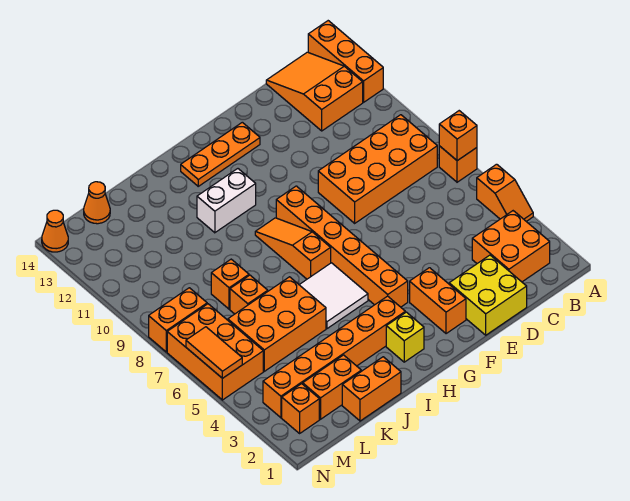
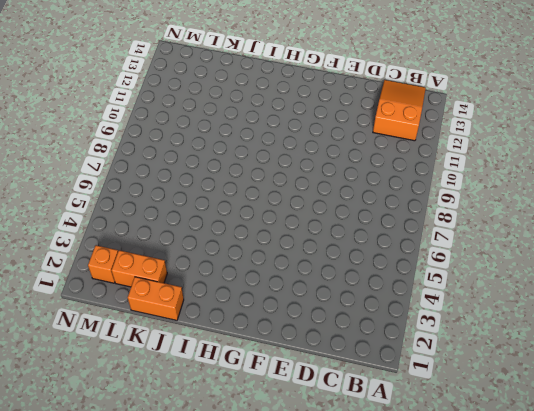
none -> orange slope A4:A5 level 1 top 5
none -> orange brick A7 level 1
none -> orange brick A12:A14 level 1

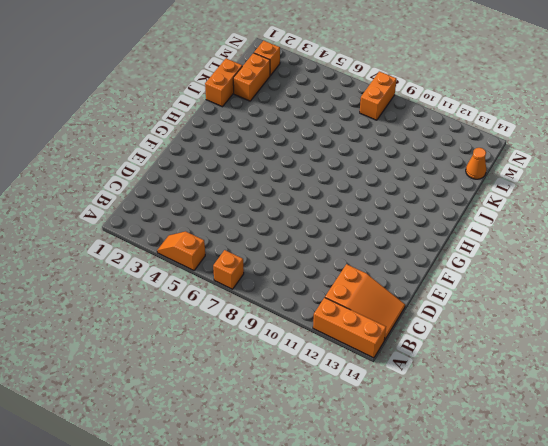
none -> orange brick B2:C3 level 1
none -> orange brick B8:E9 level 1
none -> yellow brick D1:E2 level 1

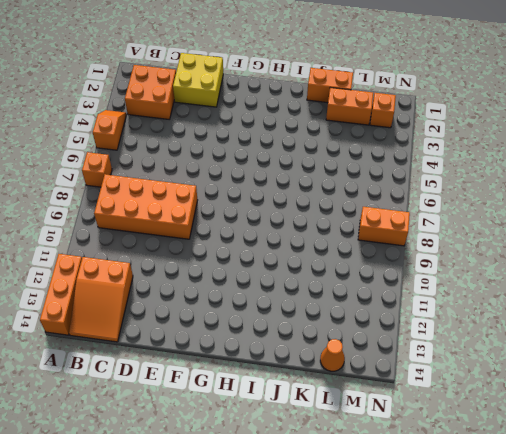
none -> orange brick F2:F3 level 1
none -> orange plate F13:H13 level 1
none -> orange brick G4:G9 level 1

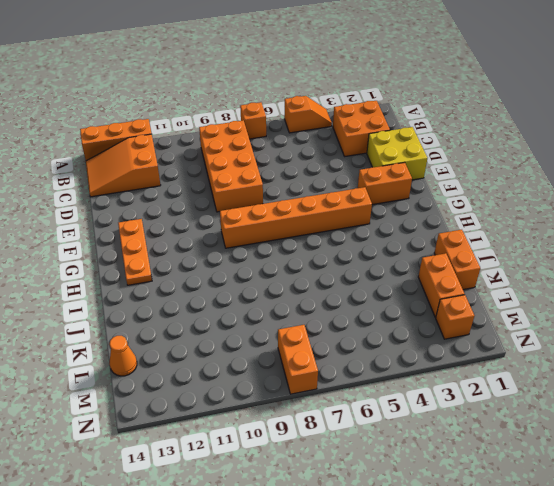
none -> yellow brick H2 level 1
none -> orange brick H3:M3 level 1
none -> white tile H5:I6 level 1

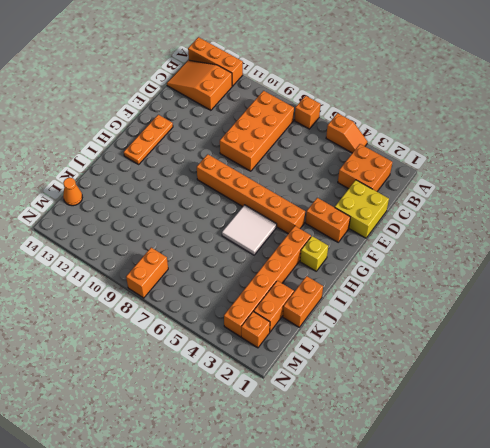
none -> orange slope H7:H9 level 1 top 7
none -> white brick H11:I11 level 1
none -> orange brick J5:L6 level 1

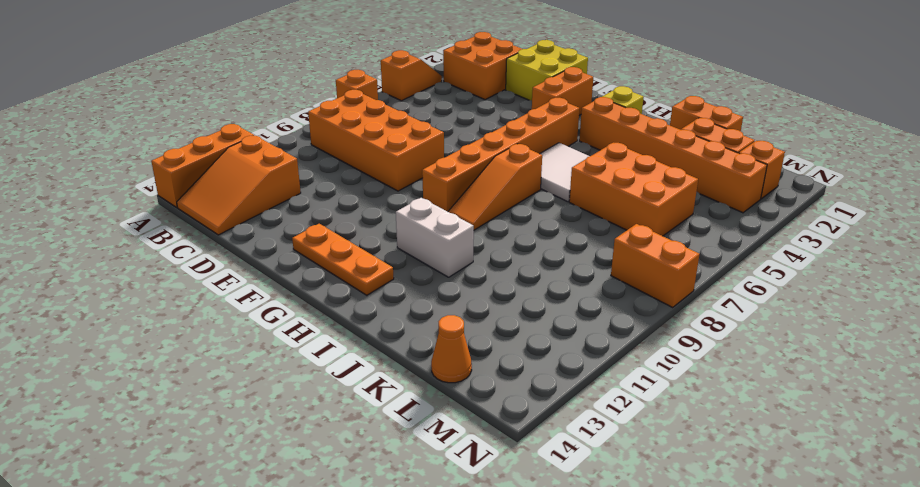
none -> orange brick K7 level 1
none -> orange brick K8 level 1
none -> orange brick M5:N7 level 1

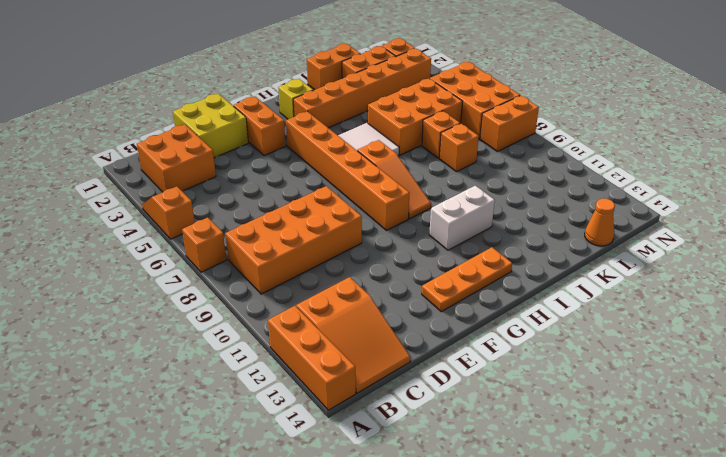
none -> orange cone N14 level 1
none -> orange brick A7 level 2
none -> orange tile N5:N6 level 2

